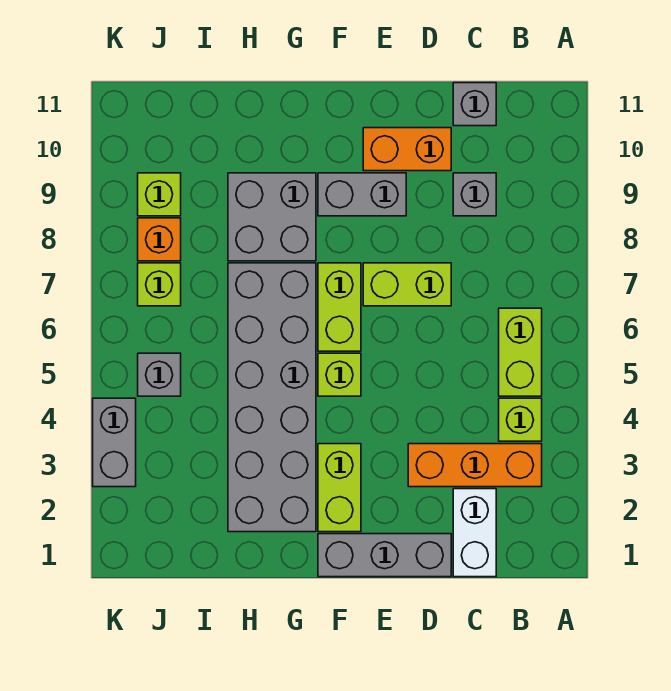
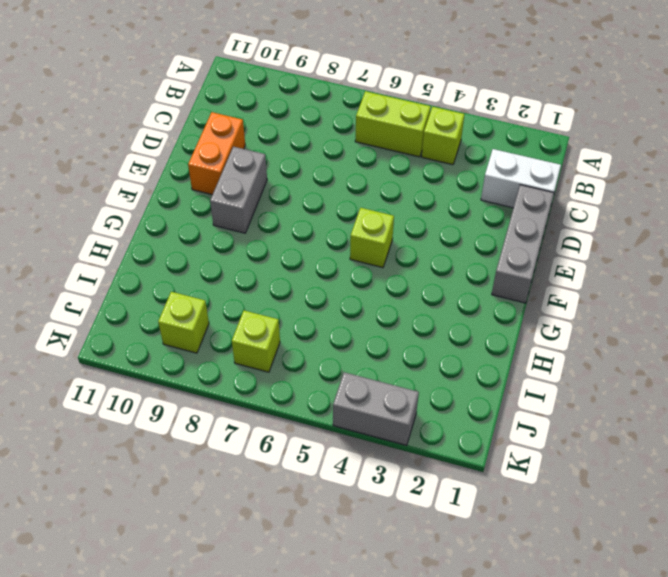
none -> orange brick B3:D3 level 1
none -> grey brick C9 level 1
none -> grey brick C11 level 1

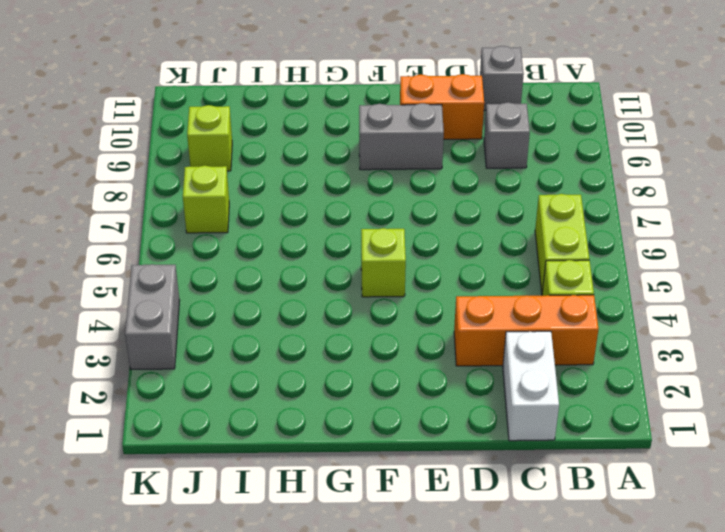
none -> grey brick D1:F1 level 1
none -> lime brick D7:E7 level 1
none -> lime brick F2:F3 level 1

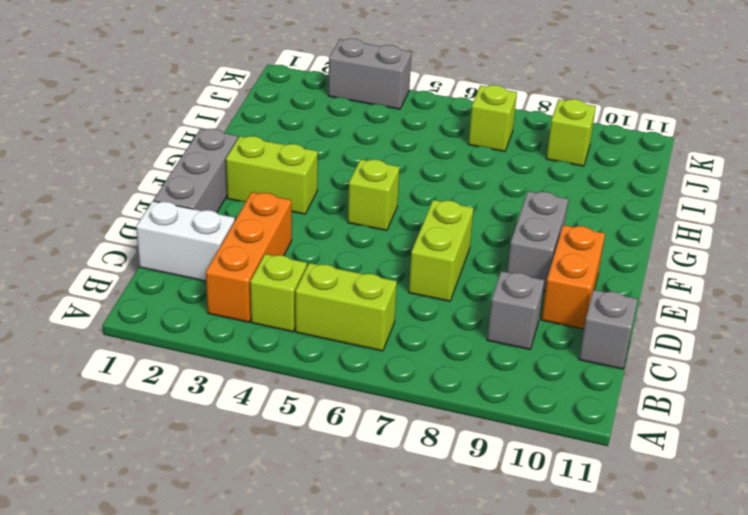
none -> lime brick F6:F7 level 1
none -> grey brick G2:H7 level 1
none -> grey brick G8:H9 level 1

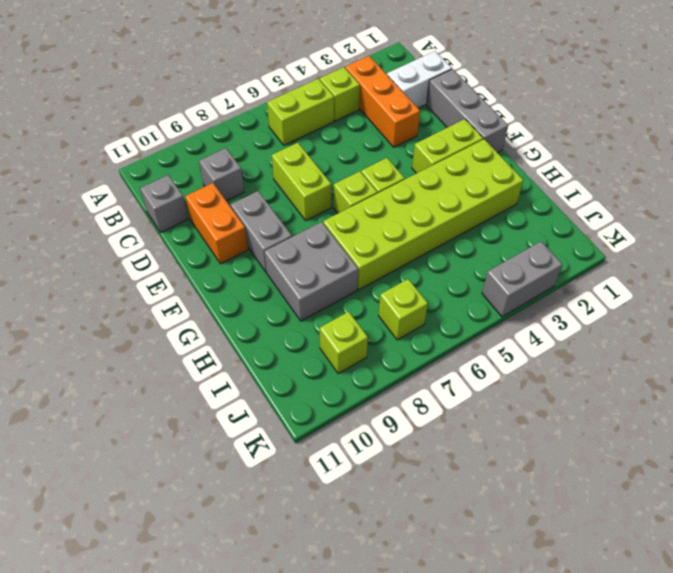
lime brick F6 level 1 -> lime brick F6:F7 level 1
lime brick G2:H7 level 1 -> grey brick G2:H7 level 1
none -> grey brick J5 level 1
none -> orange brick J8 level 1

